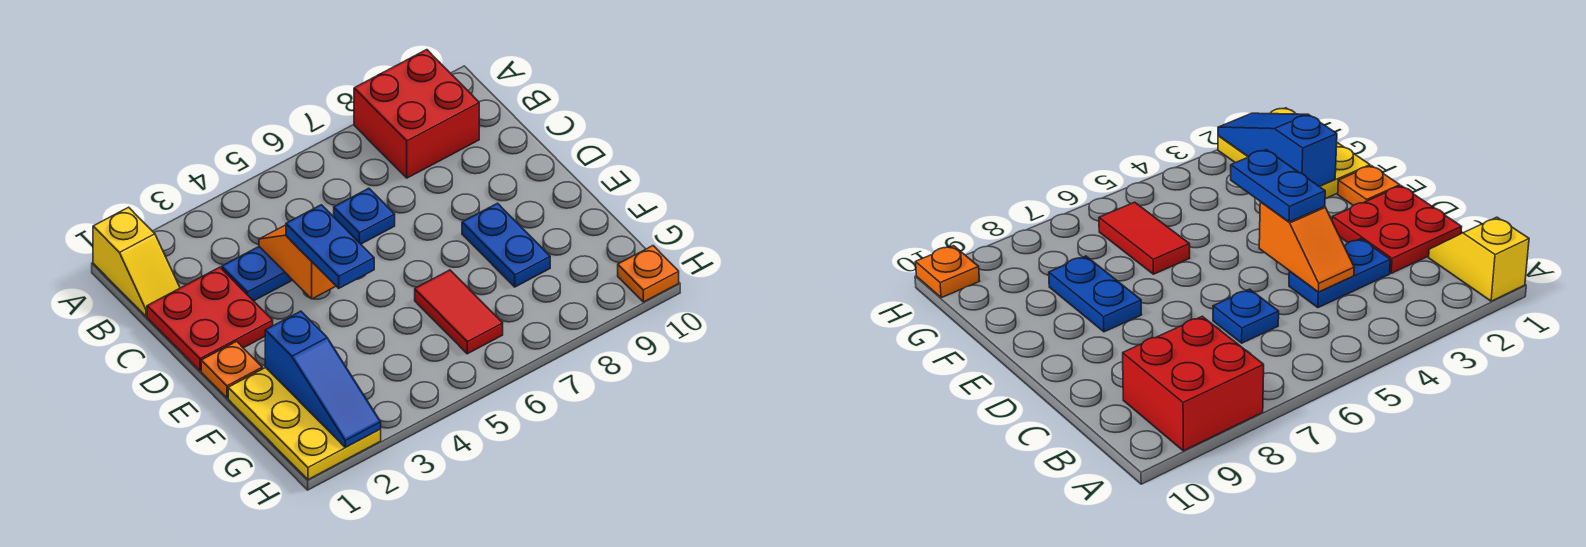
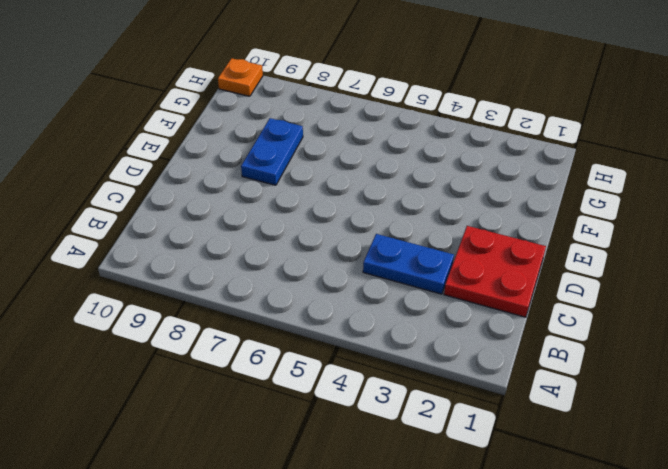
none -> yellow slope A1:B1 level 1 top A
none -> red brick A8:B9 level 1
none -> blue plate C6 level 1

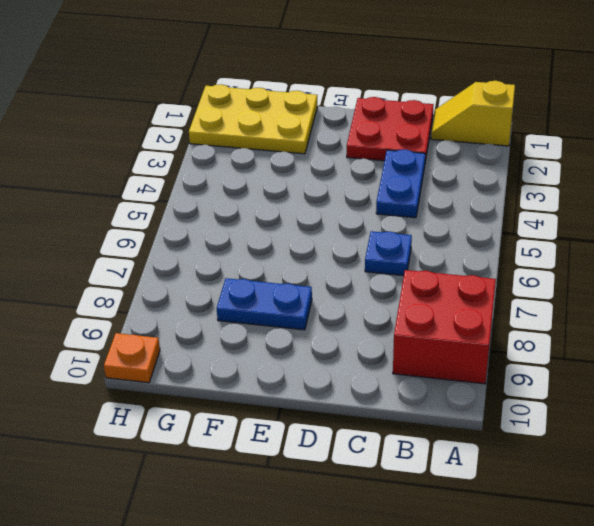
none -> orange plate E1 level 1
none -> red tile F6:G6 level 1
none -> orange slope C4:D4 level 2 top D

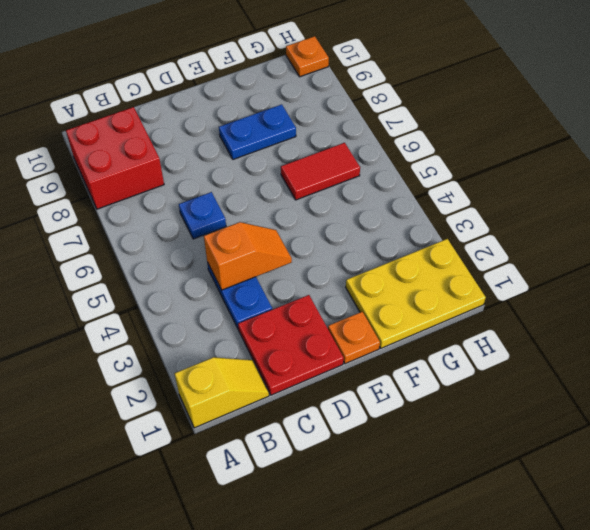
orange slope C4:D4 level 2 top C -> orange slope C4:D4 level 2 top D
none -> blue slope F2:H2 level 2 top F
none -> blue plate D4:E4 level 3

